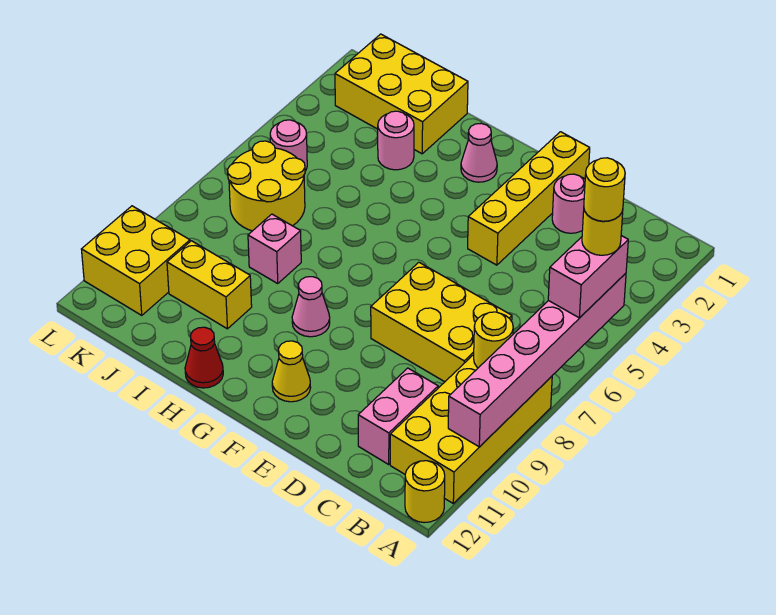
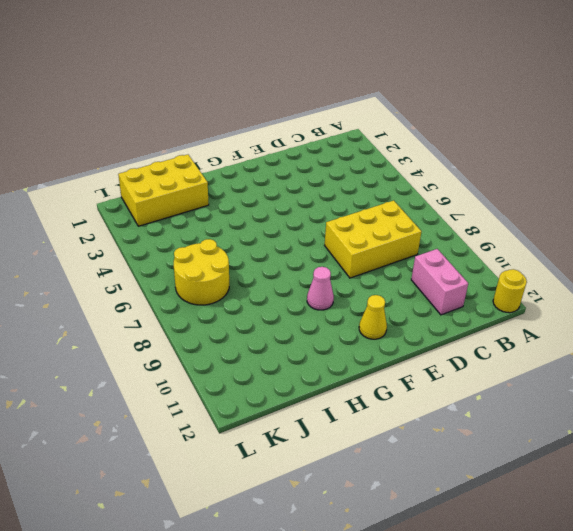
none -> yellow brick A8:B11 level 1
none -> pink round brick D2 level 1
none -> yellow brick E1:E4 level 1

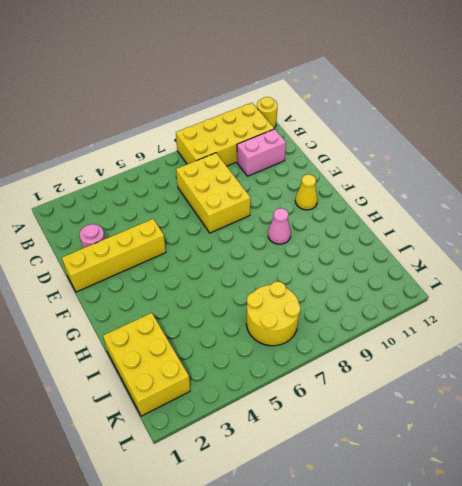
none -> pink cone G2 level 1
none -> red cone H12 level 1
none -> pink round brick I3 level 1

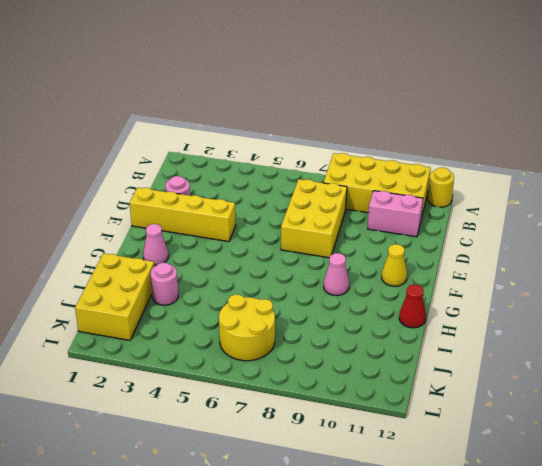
none -> pink brick I8 level 1
none -> yellow brick I10:J10 level 1
none -> pink round brick K5 level 1

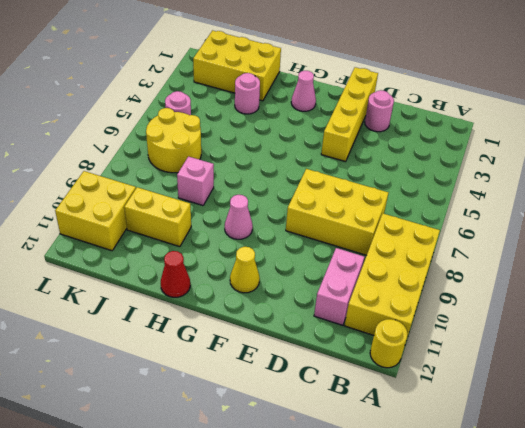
none -> pink brick A5:A10 level 2
none -> yellow round brick B8 level 2
none -> pink brick A5:A6 level 3

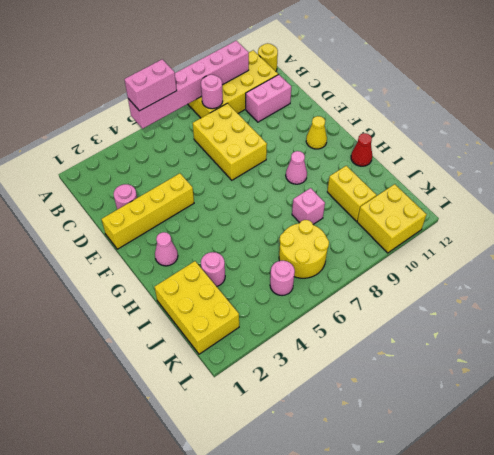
pink round brick B8 level 2 -> yellow round brick B8 level 2
none -> yellow round brick A5 level 4
none -> yellow round brick A5 level 5

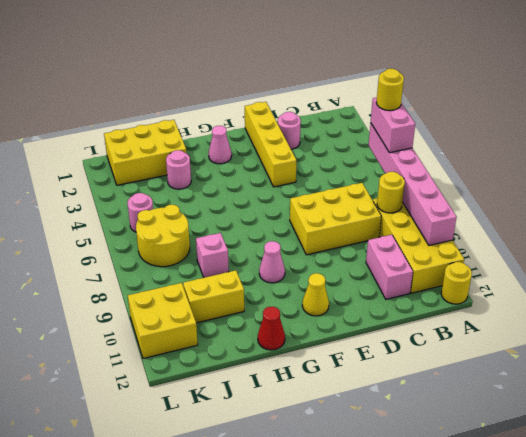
none -> yellow round brick A5 level 5

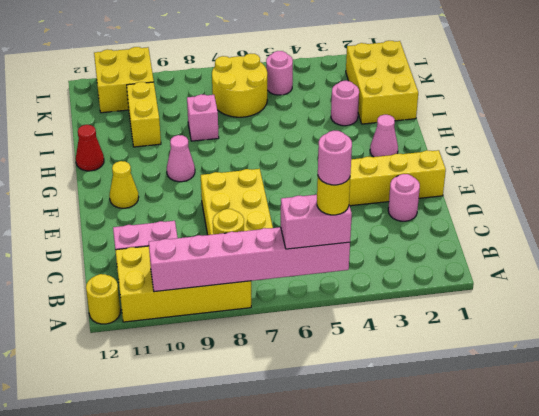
pink round brick A5 level 5 -> yellow round brick A5 level 5

